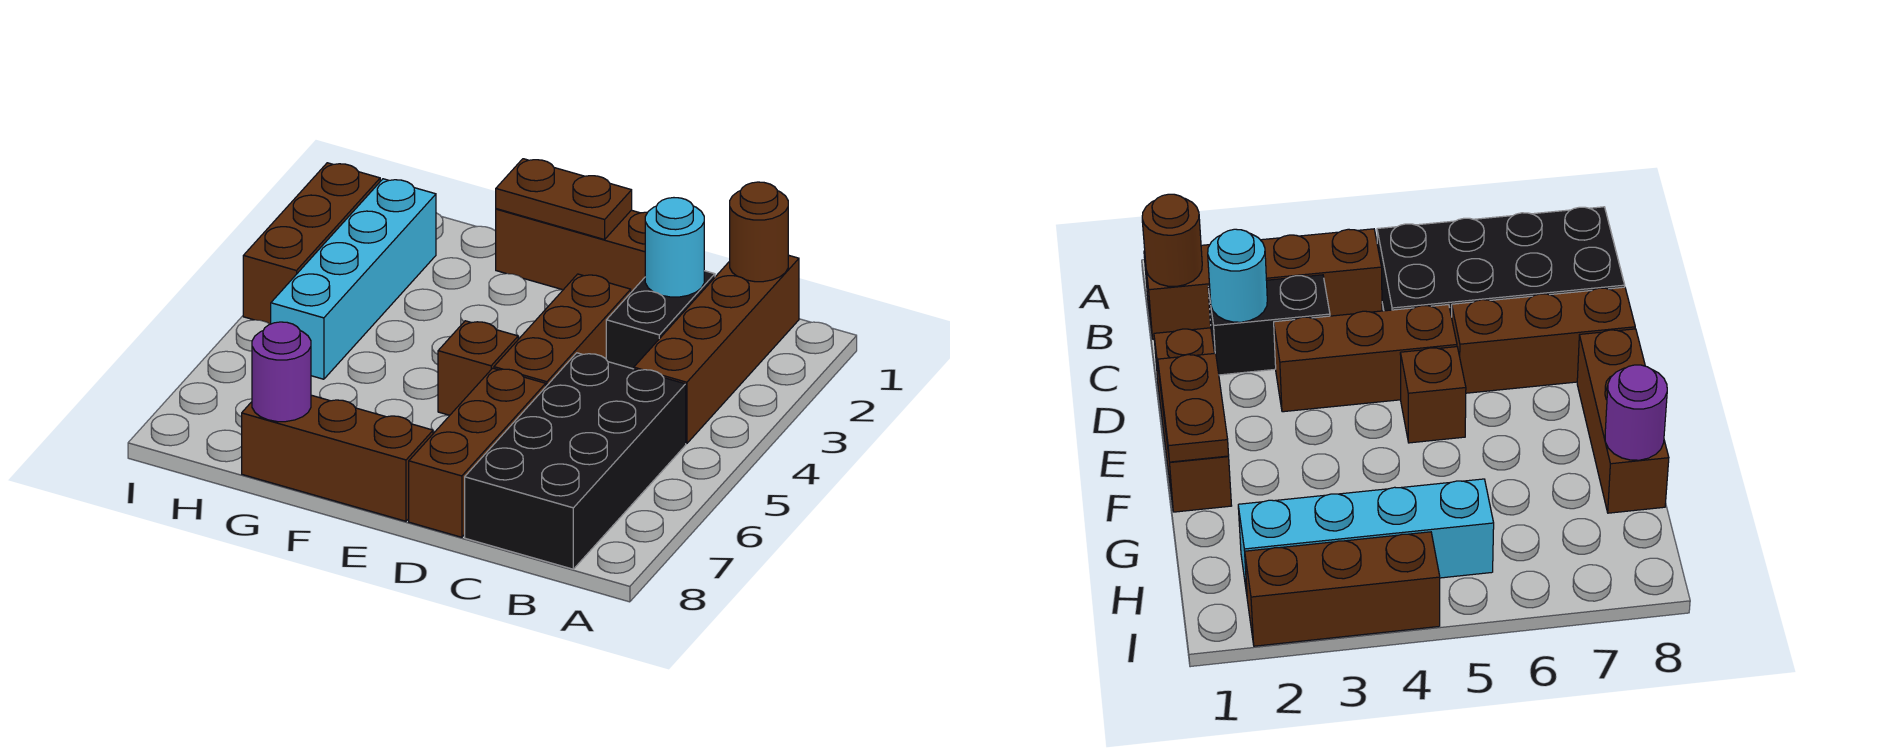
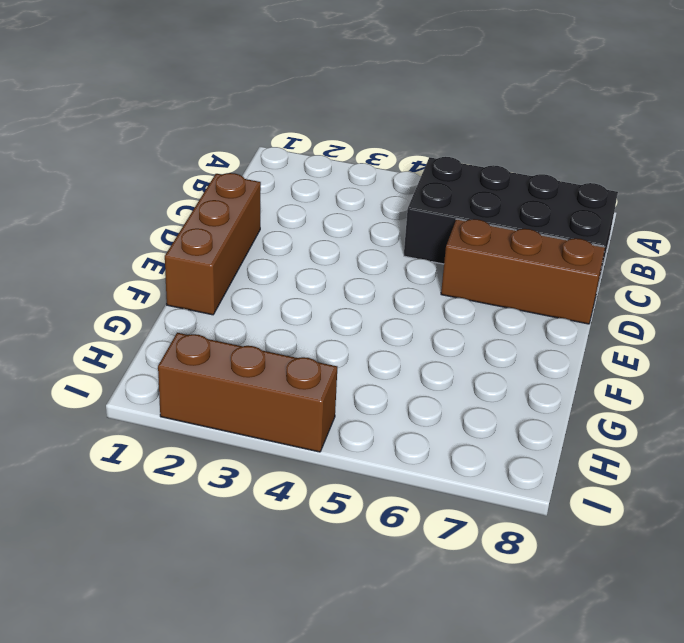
none -> brown brick B1:B4 level 1
none -> black brick C2:C3 level 1
none -> brown brick D3:D5 level 1

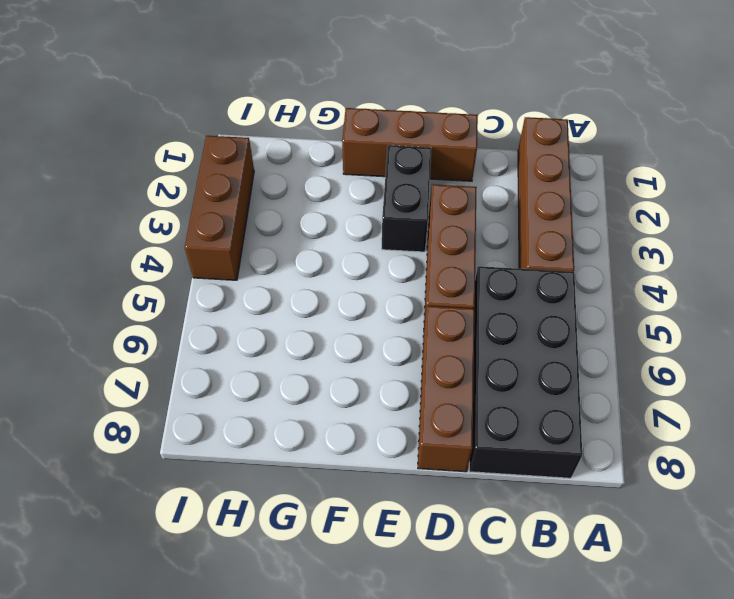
black brick E2:E3 level 1 -> black brick C2:C3 level 1
none -> brown brick E5 level 1
none -> brown brick E8:G8 level 1
none -> cyan brick H2:H5 level 1

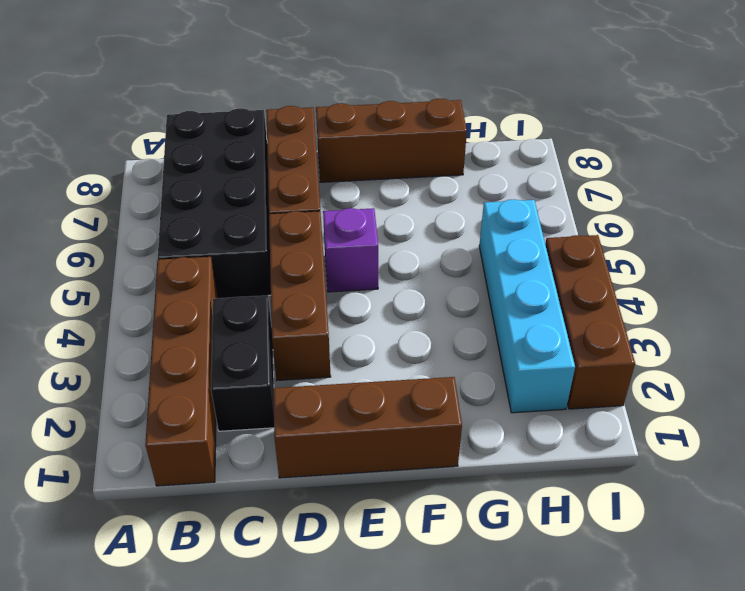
purple brick E5 level 1 -> brown brick E5 level 1
none -> brown round brick B1 level 2
none -> cyan round brick C2 level 2
none -> brown plate E1:F1 level 2

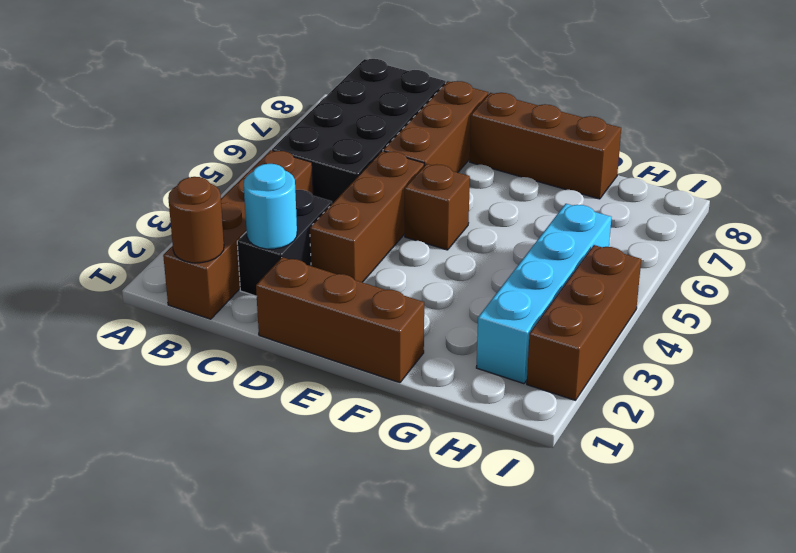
none -> brown plate E1:F1 level 2
none -> purple round brick G8 level 2

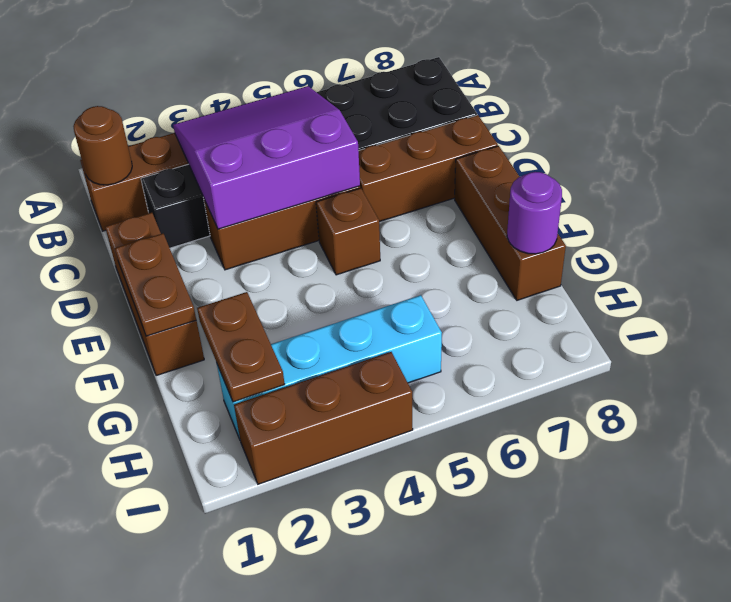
purple slope B3:D5 level 2 top D -> none
brown plate G2:H2 level 2 -> none
none -> cyan round brick C2 level 2

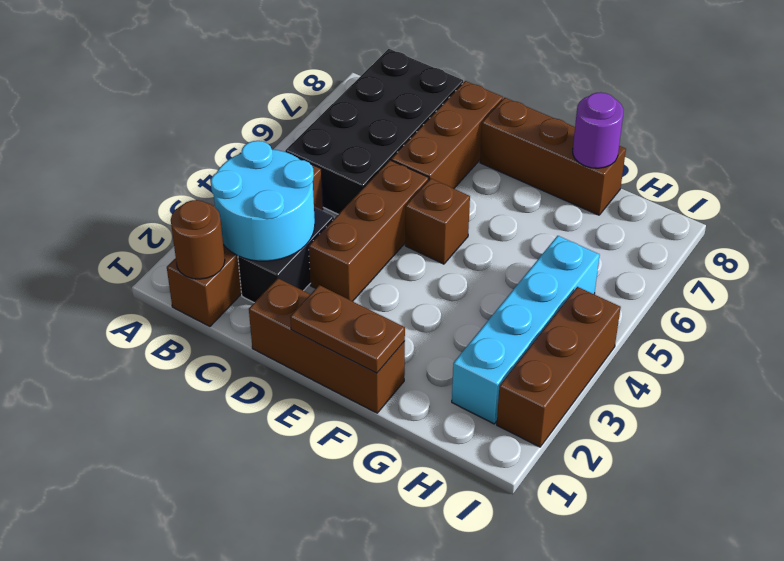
cyan round brick B2:C3 level 2 -> cyan round brick C2 level 2

